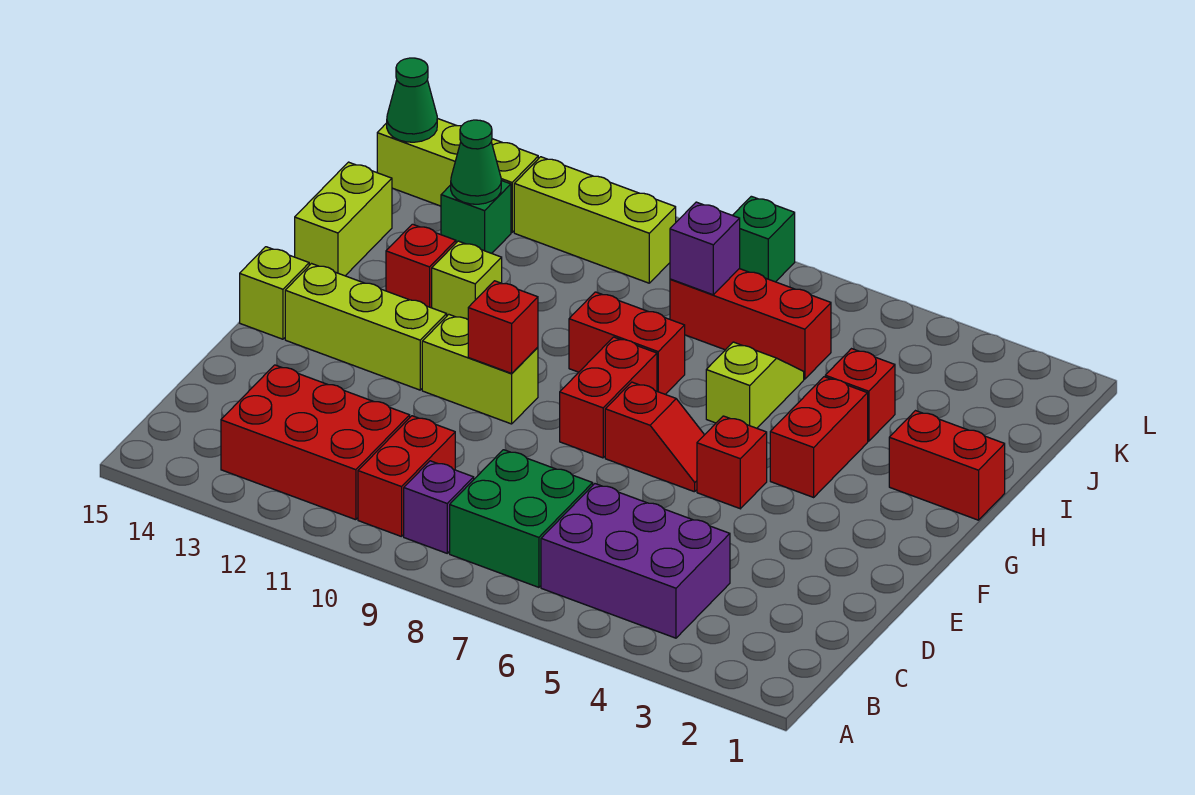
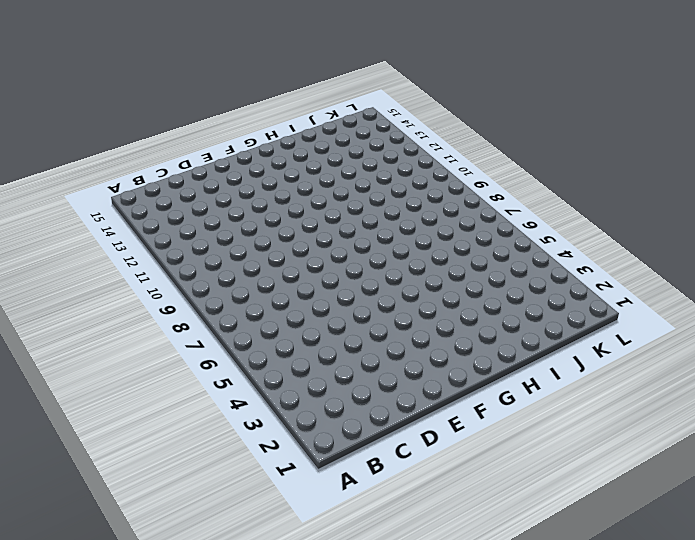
none -> purple brick B4:C6 level 1
none -> green brick B7:C8 level 1
none -> purple brick B9 level 1

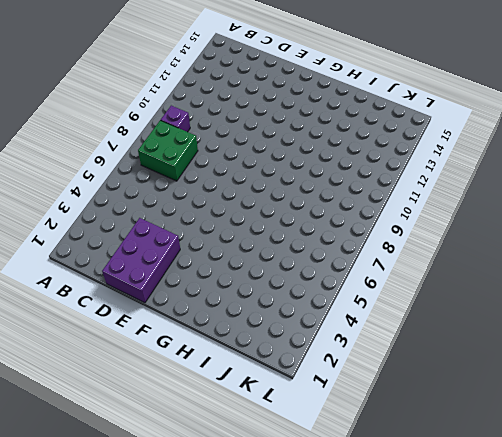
purple brick D1:E3 level 1 -> purple brick B4:C6 level 1
none -> red brick B10:C10 level 1
none -> red brick B11:C13 level 1
none -> red brick F5 level 1

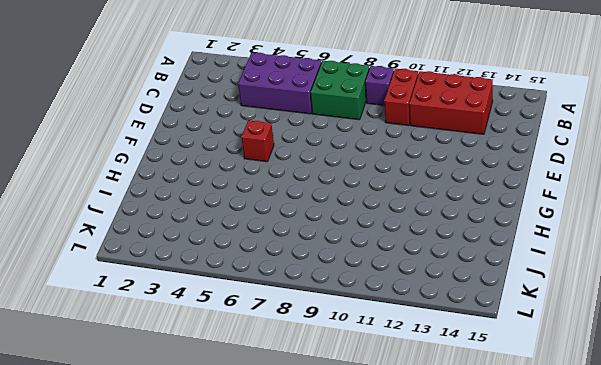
none -> red slope F6:F7 level 1 top 7
none -> red brick F8:G8 level 1
none -> lime brick F10:F11 level 1

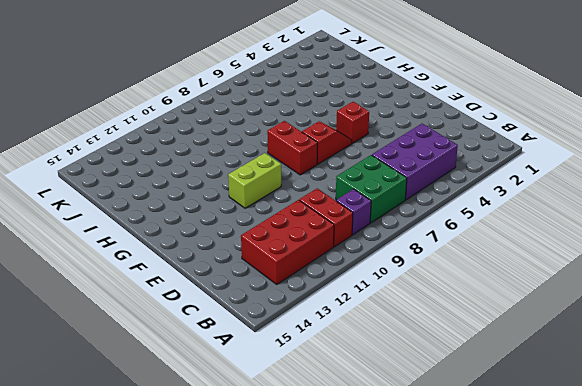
none -> lime brick F12:F14 level 1
none -> lime brick F15 level 1
none -> red brick G4:H4 level 1

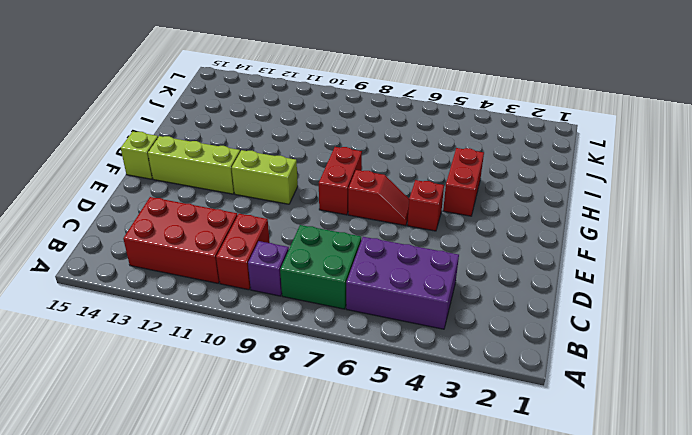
none -> red brick H1:H2 level 1
none -> lime slope H6:I6 level 1 top H
none -> red brick H8:H9 level 1

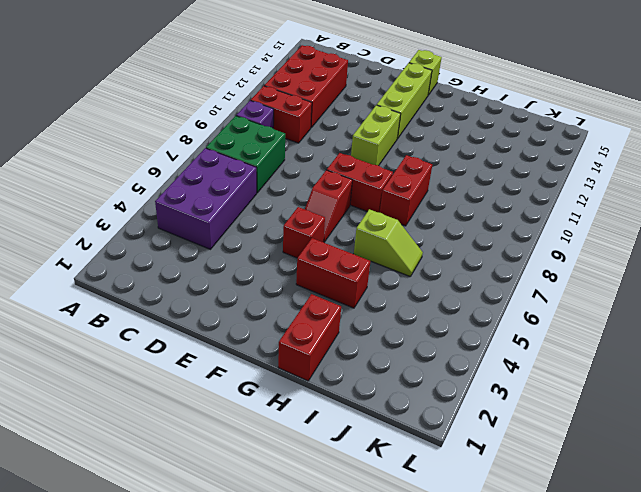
none -> lime brick H12 level 1
none -> red brick H13 level 1
none -> lime brick H15:I15 level 1

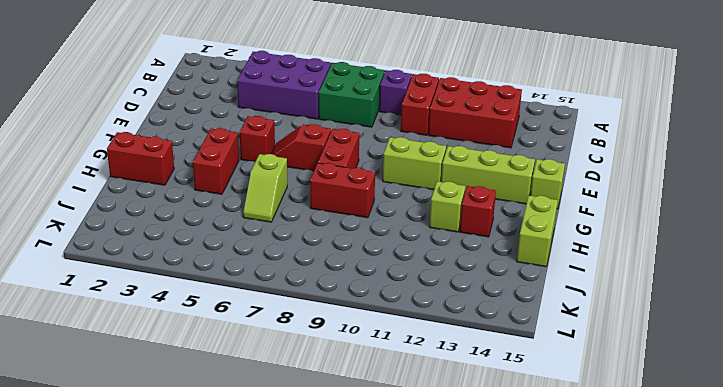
none -> red brick I4 level 1
none -> red brick J6:J8 level 1
none -> green brick J13 level 1

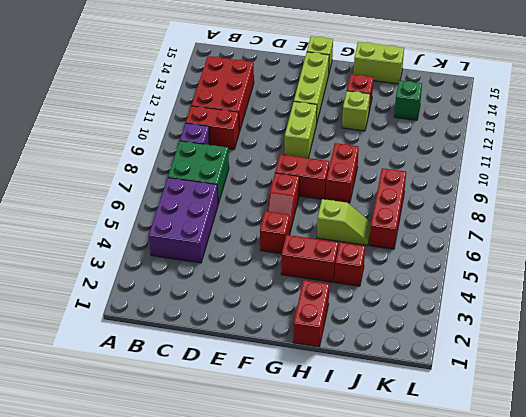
none -> lime brick K10:K12 level 1
none -> lime brick K13:K15 level 1
none -> green brick L8 level 1

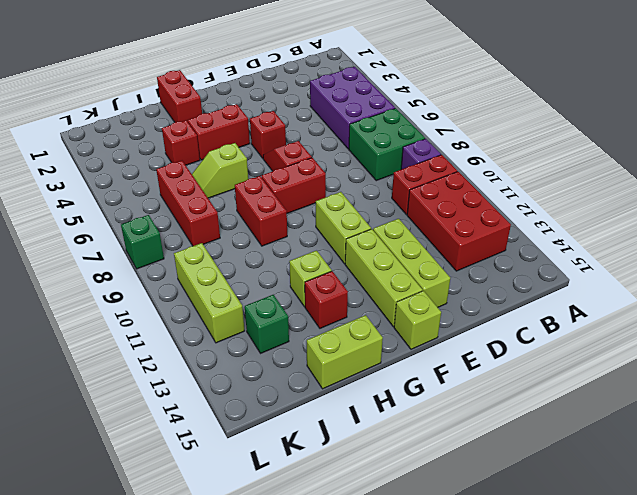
lime brick E12:E14 level 1 -> lime brick K13:K15 level 1
none -> red brick F10 level 2
none -> purple brick J8 level 2
none -> green cone J13 level 2

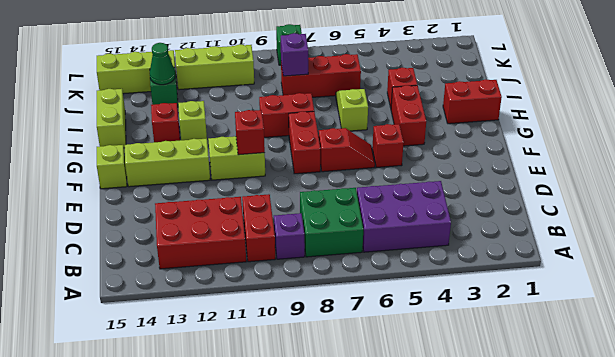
none -> green cone K15 level 2

